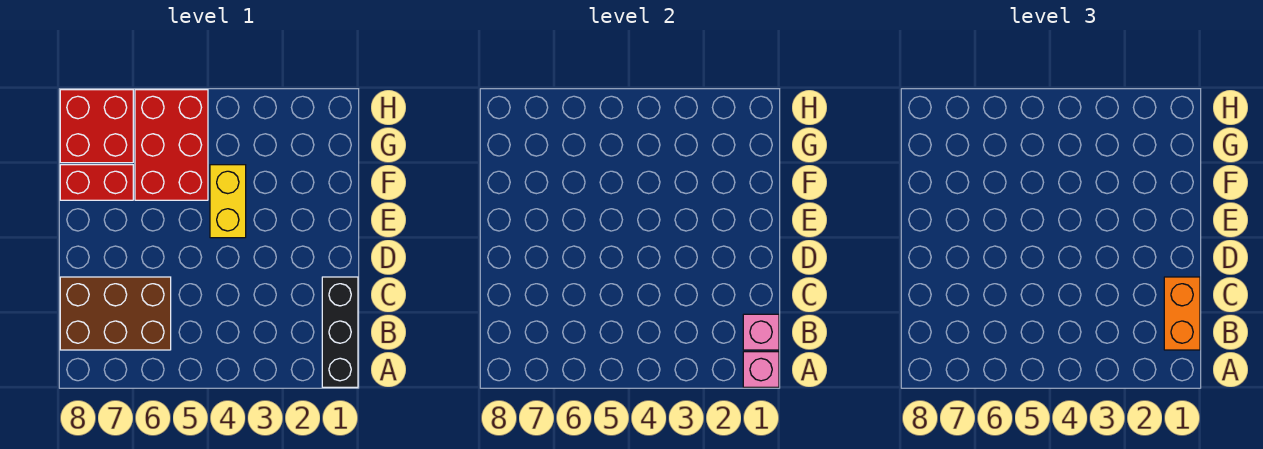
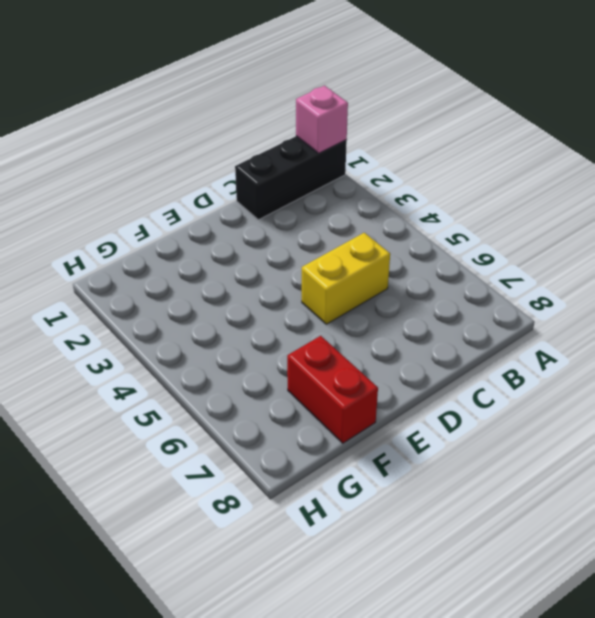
yellow brick C5:D5 level 1 -> yellow brick E4:F4 level 1
none -> brown brick B6:C8 level 1
none -> red brick F5:H6 level 1

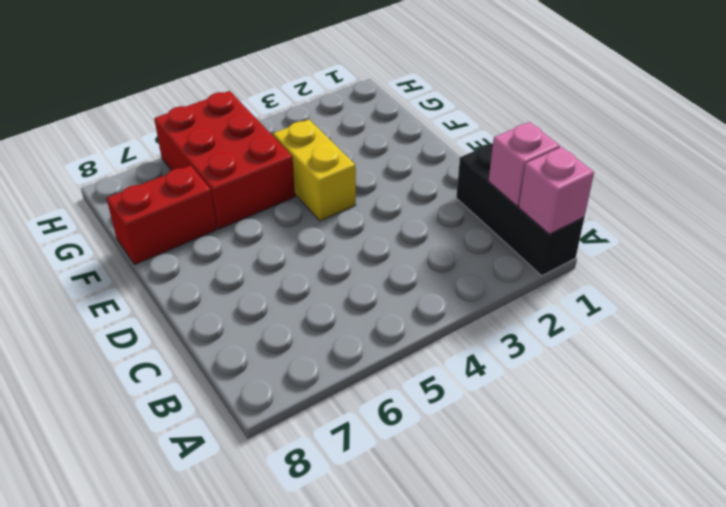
none -> brown brick B6:C8 level 1
none -> red brick G7:H8 level 1

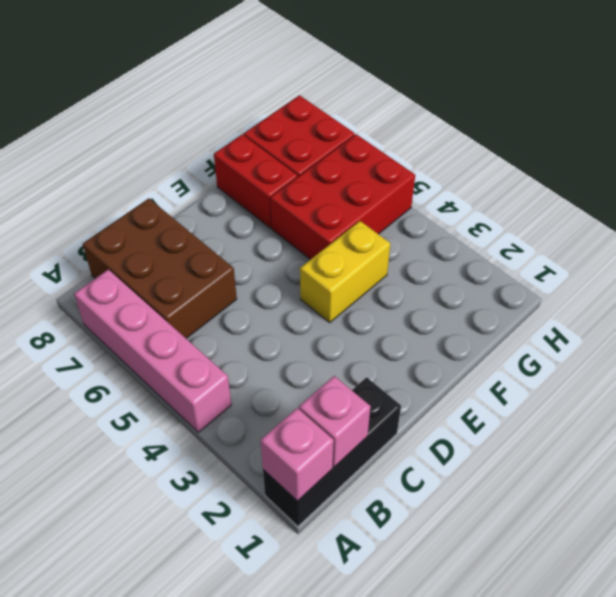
pink brick A4:A7 level 1 -> none
none -> orange brick B1:C1 level 3

